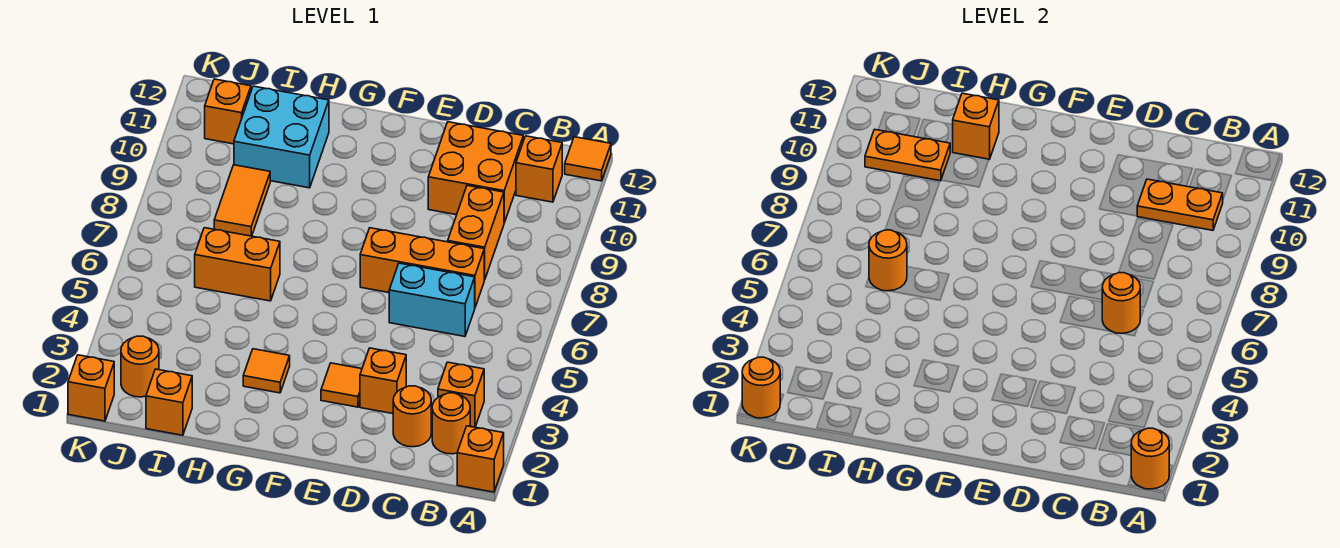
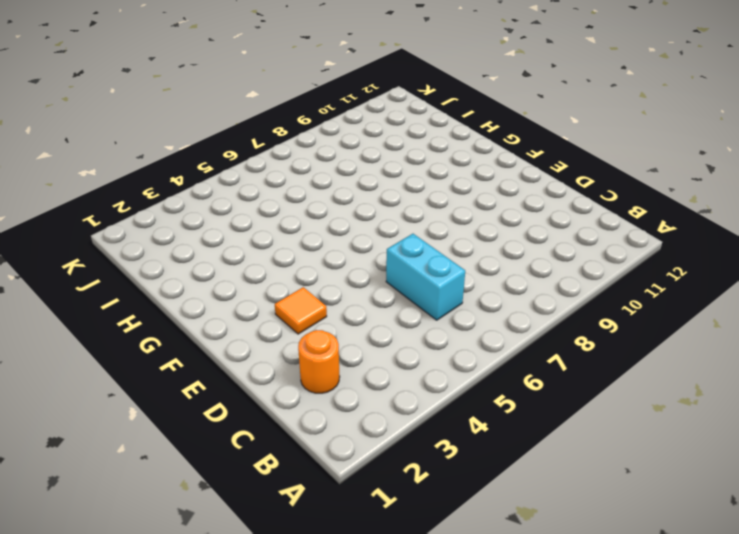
none -> orange brick A1 level 1
none -> orange tile A12 level 1
none -> orange round brick B2 level 1

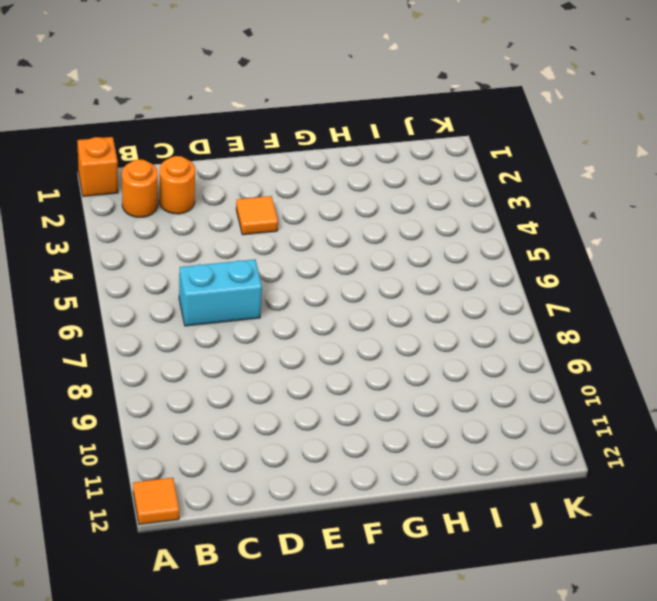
none -> orange brick B3 level 1
none -> orange brick B11 level 1
none -> orange brick C7:E7 level 1

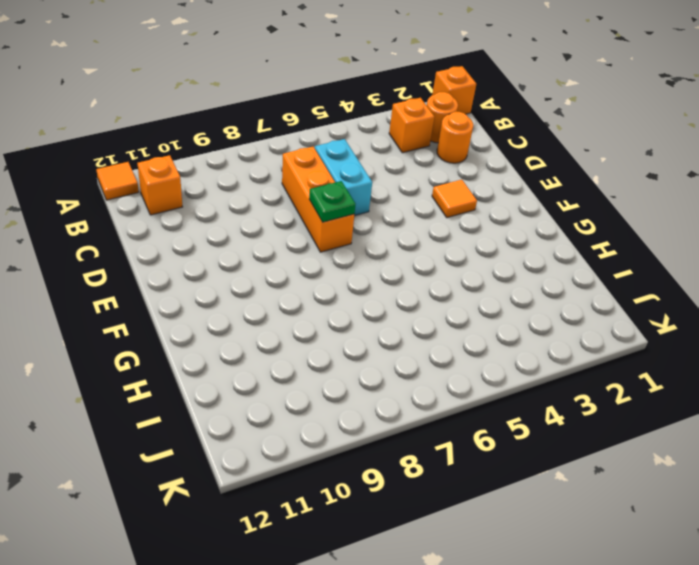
green plate E7 level 2 -> none
none -> orange brick C8:C9 level 1
none -> orange brick C10:D11 level 1
none -> orange brick D3 level 1

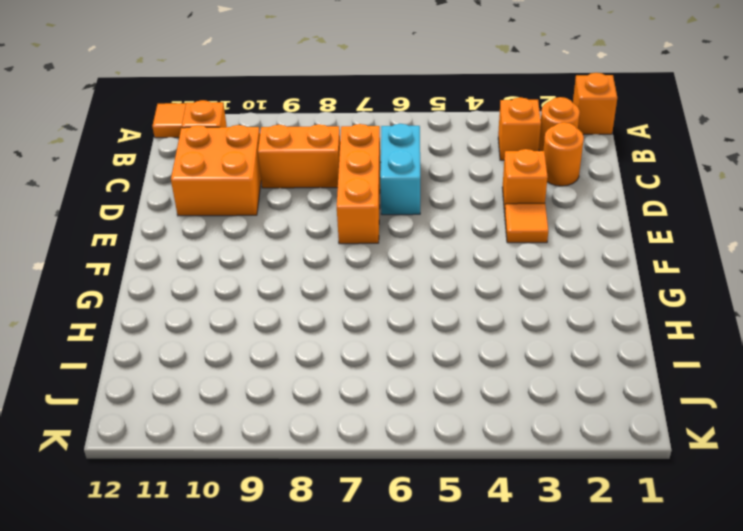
none -> orange tile G3 level 1
none -> orange brick H6:I6 level 1
none -> cyan brick H10:I11 level 1

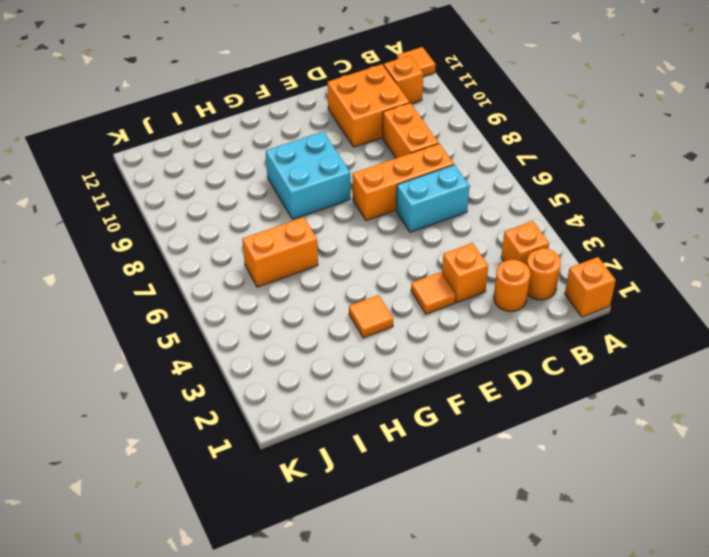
cyan brick F8:G9 level 1 -> cyan brick H10:I11 level 1
none -> orange brick I1 level 1
none -> orange tile I8:I9 level 1
none -> orange round brick J2 level 1

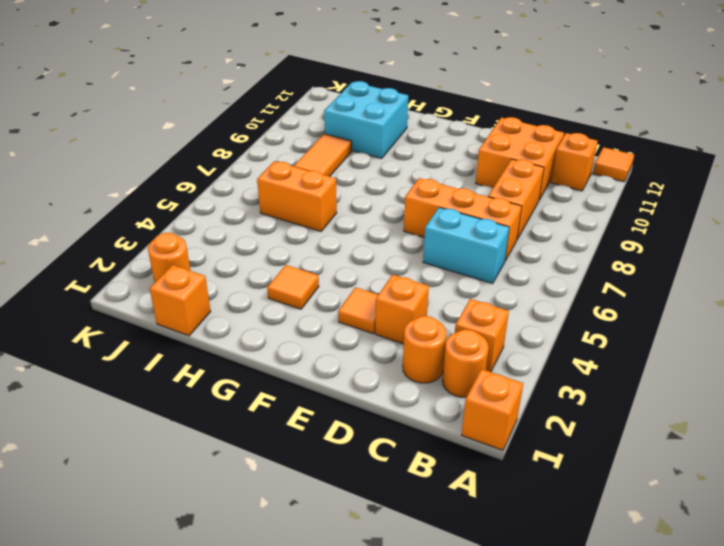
none -> orange brick J11 level 1
none -> orange brick K1 level 1
none -> orange round brick A1 level 2

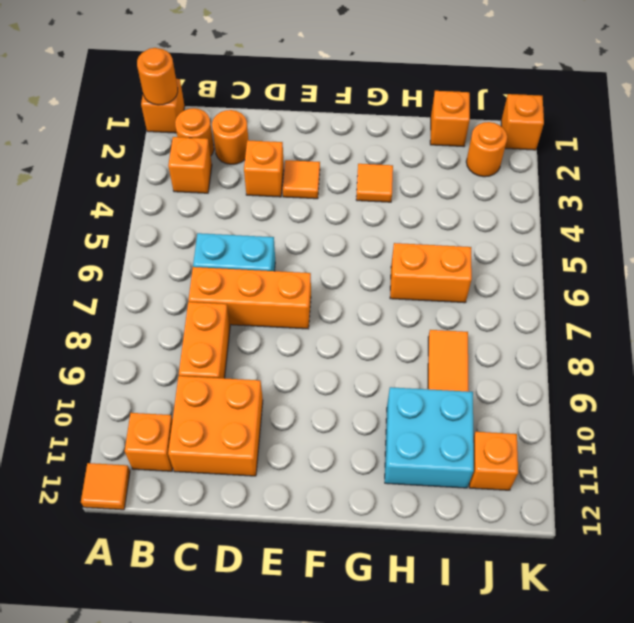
none -> orange plate B10:C10 level 2
none -> orange round brick C6 level 2
none -> orange brick H11 level 2

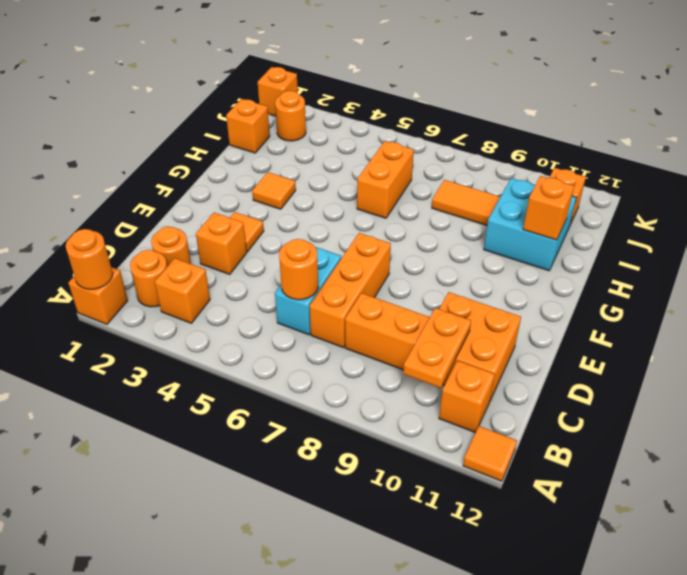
none -> orange round brick I6 level 2
none -> orange plate I10:J10 level 2
none -> orange round brick K1 level 2

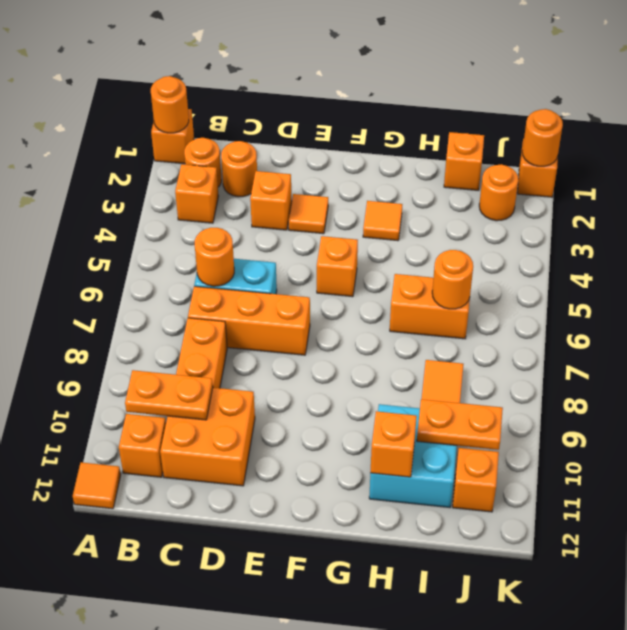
orange brick F5 level 1 -> none

